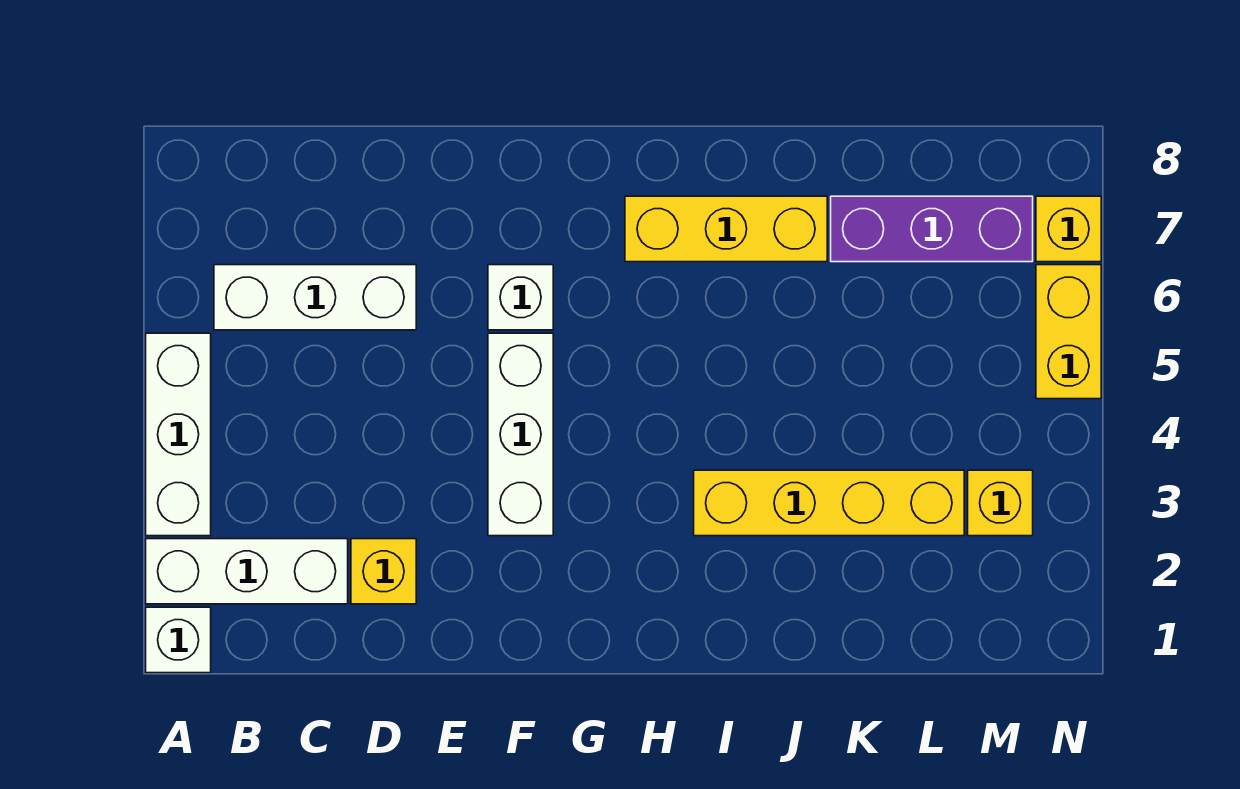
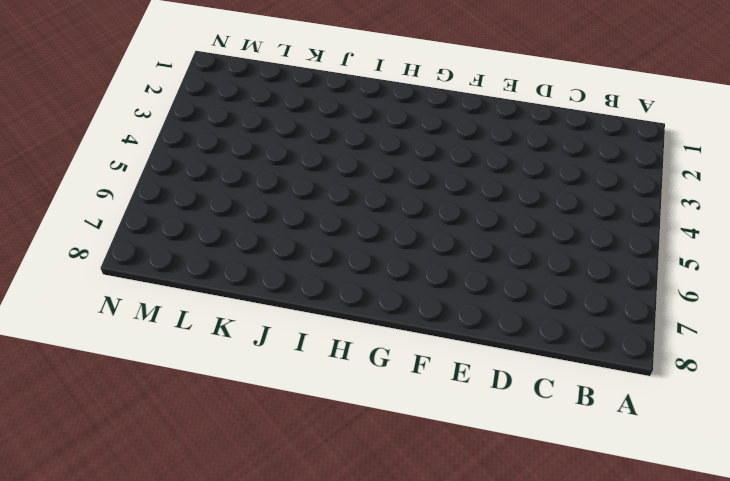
none -> white brick A1 level 1
none -> white brick A2:C2 level 1
none -> white brick A3:A5 level 1

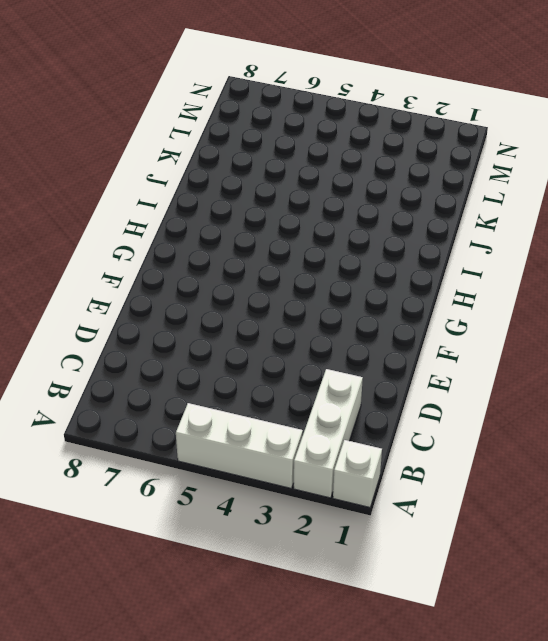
none -> white brick B6:D6 level 1
none -> yellow brick D2 level 1
none -> white brick F3:F5 level 1

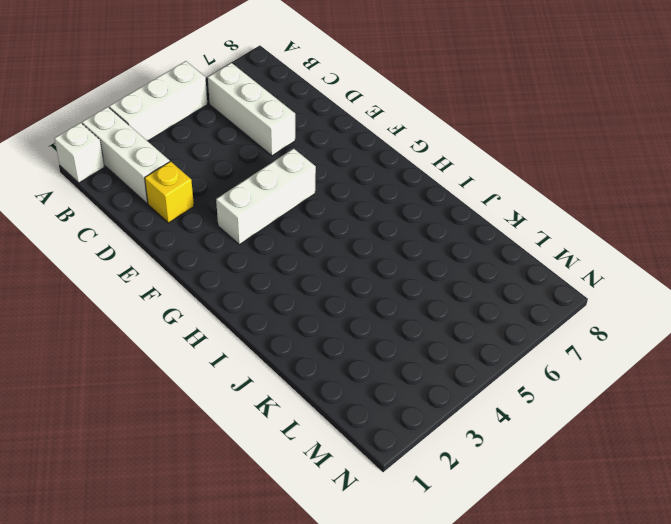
none -> white brick F6 level 1
none -> yellow brick H7:J7 level 1
none -> yellow brick I3:L3 level 1

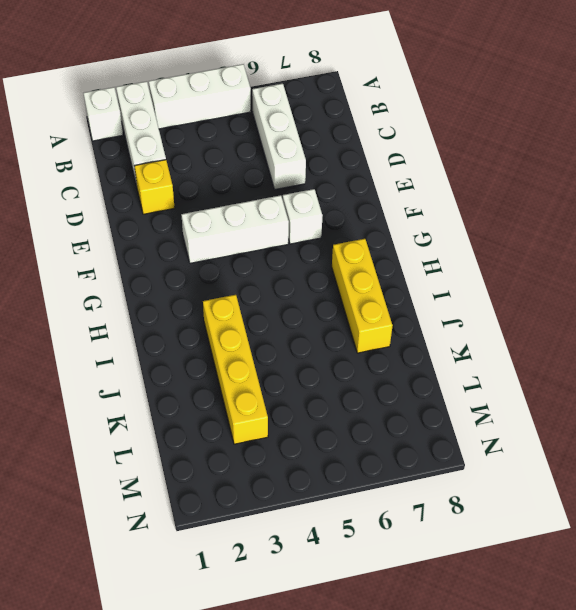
none -> purple brick K7:M7 level 1
none -> yellow brick M3 level 1
none -> yellow brick N5:N6 level 1

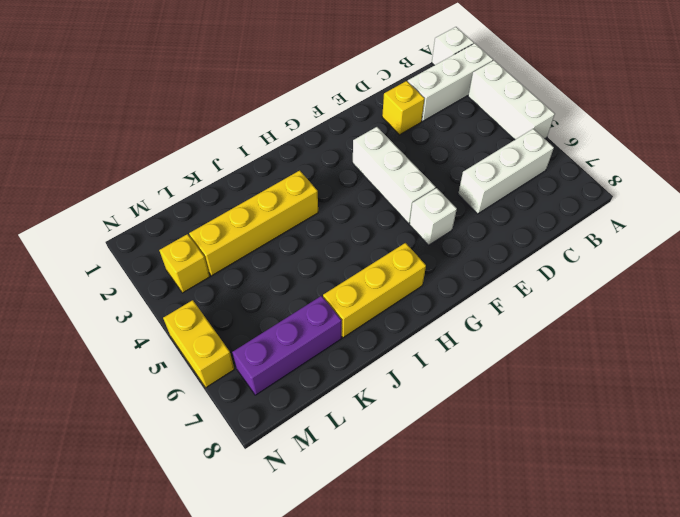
none -> yellow brick N7 level 1

